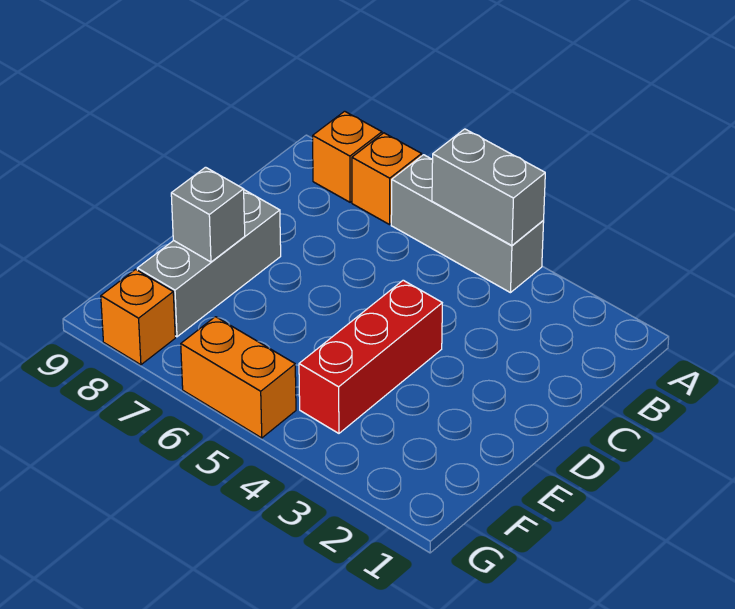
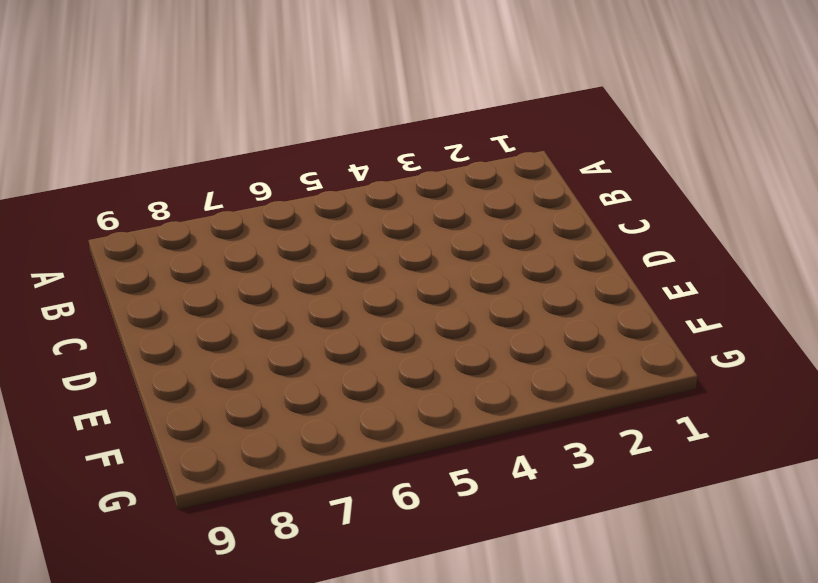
none -> grey brick A4:A6 level 1
none -> orange brick A7 level 1

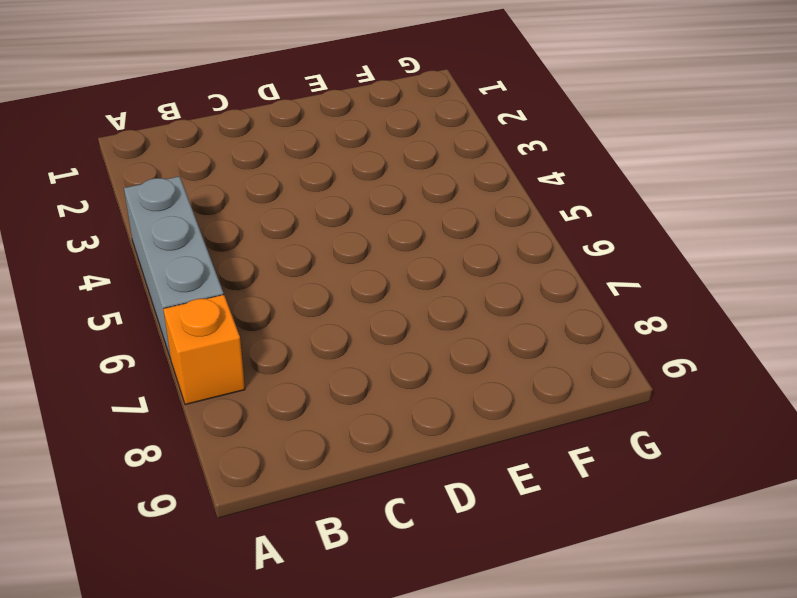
none -> orange brick A8 level 1
none -> red brick D4:F4 level 1

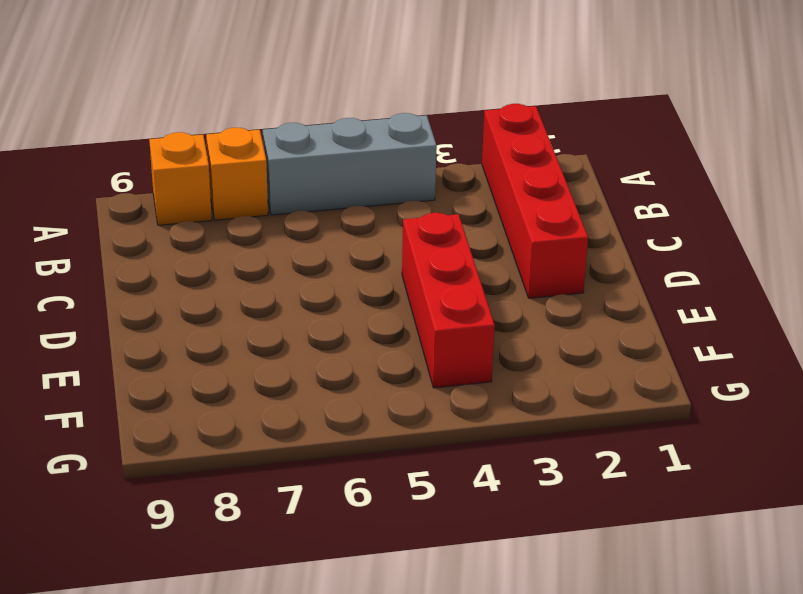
red brick A2:D2 level 1 -> none
none -> grey brick D8:F8 level 1
none -> orange brick G5:G6 level 1

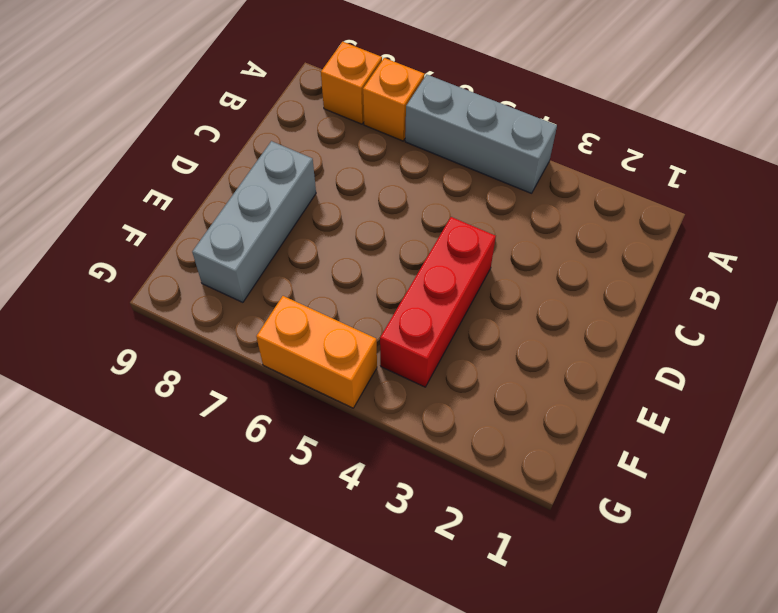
none -> orange brick G8 level 1
none -> grey brick A4:A5 level 2

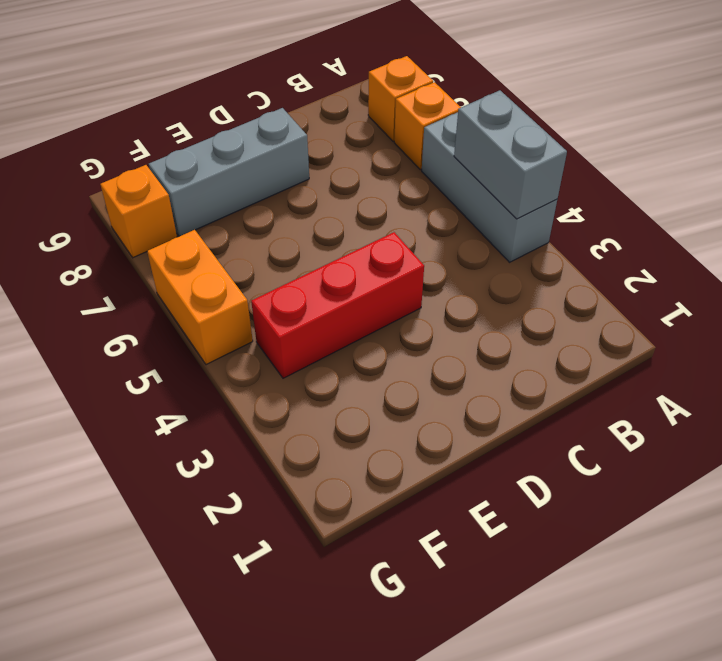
none -> grey brick E8 level 2

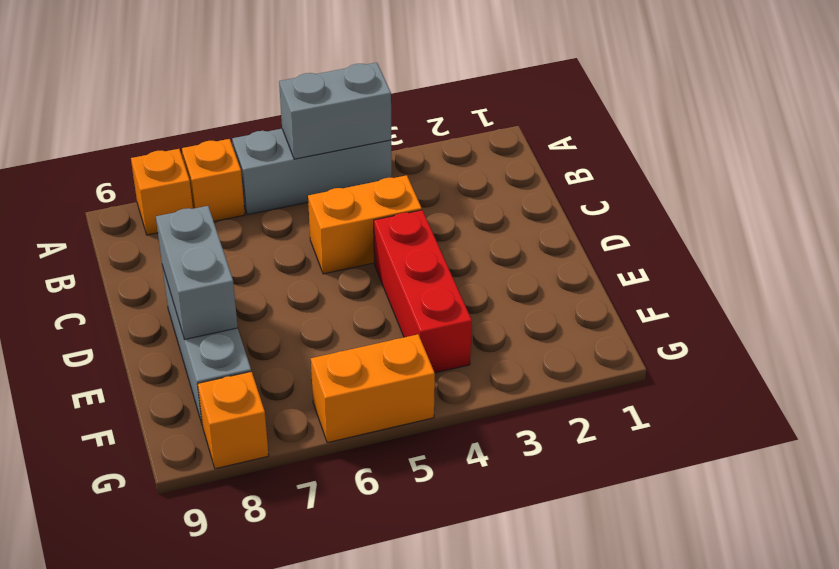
orange brick C4:C5 level 1 -> none
grey brick D8:E8 level 2 -> grey brick E8 level 2

